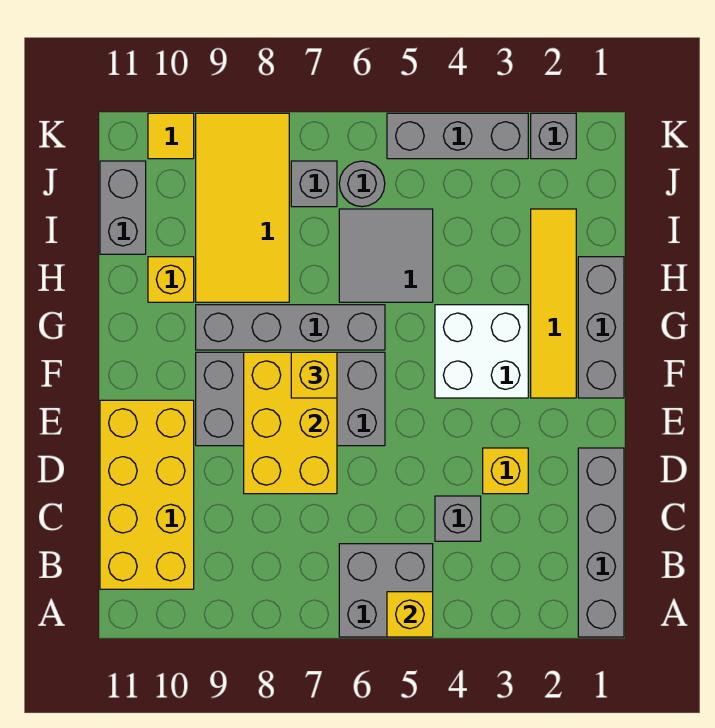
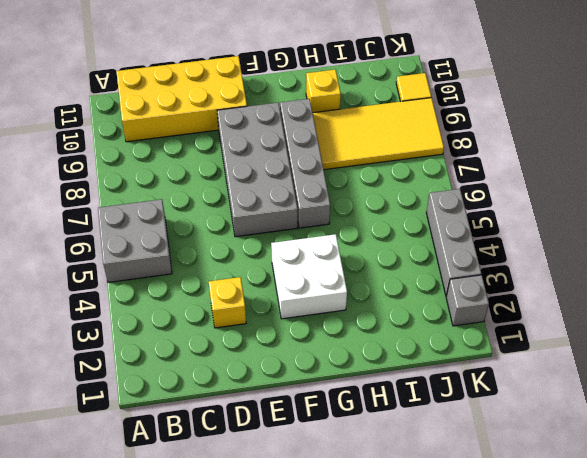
none -> grey brick A1:D1 level 1
none -> grey brick C4 level 1
none -> grey brick F1:H1 level 1

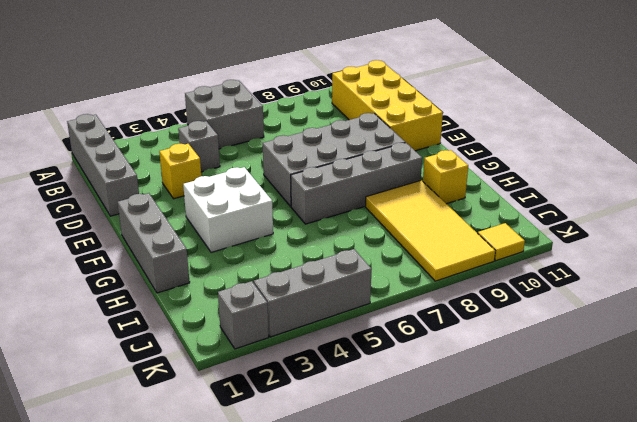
none -> yellow tile F2:I2 level 1
none -> grey tile H5:I6 level 1
none -> grey brick I11:J11 level 1

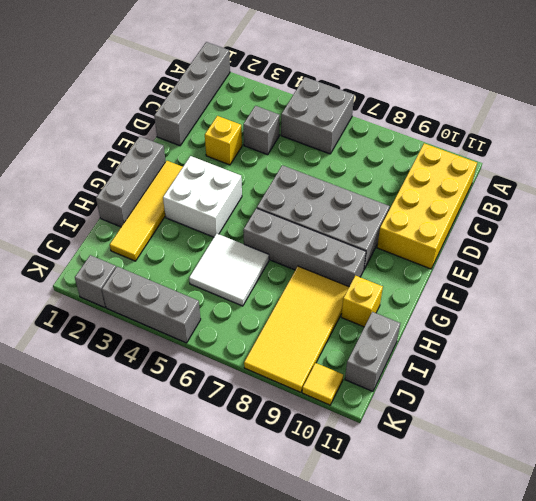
white tile H5:I6 level 1 -> grey tile H5:I6 level 1
none -> grey round brick J6 level 1
none -> grey brick J7 level 1
none -> yellow brick A5 level 2

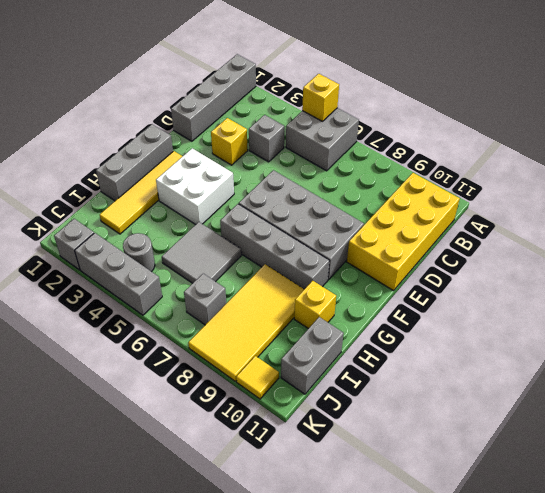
grey round brick J4 level 1 -> grey round brick J6 level 1
none -> yellow brick D7:F8 level 2
none -> yellow brick F7 level 3

